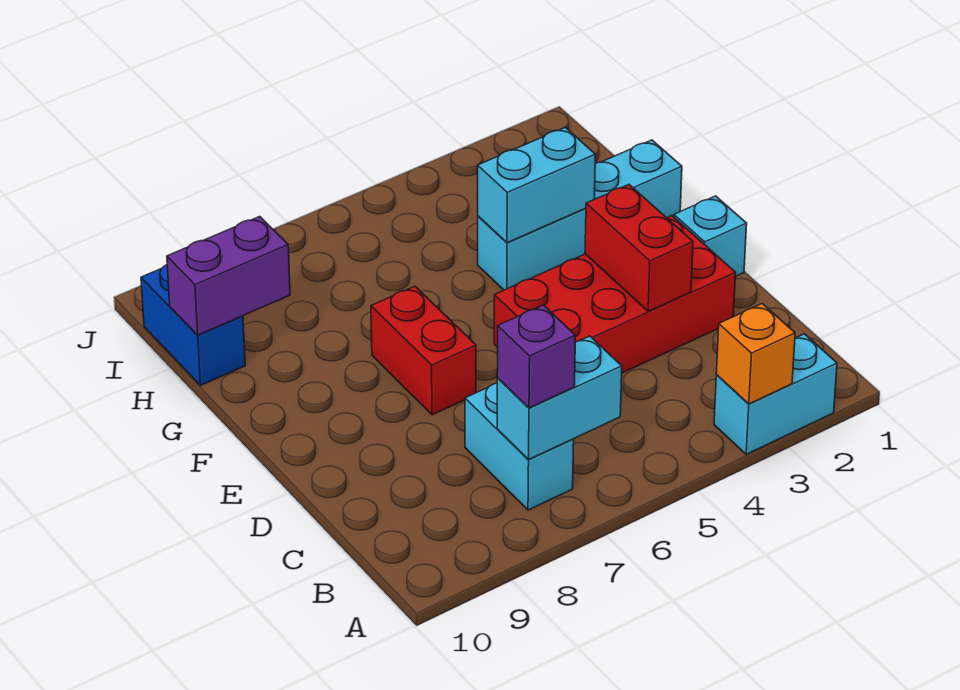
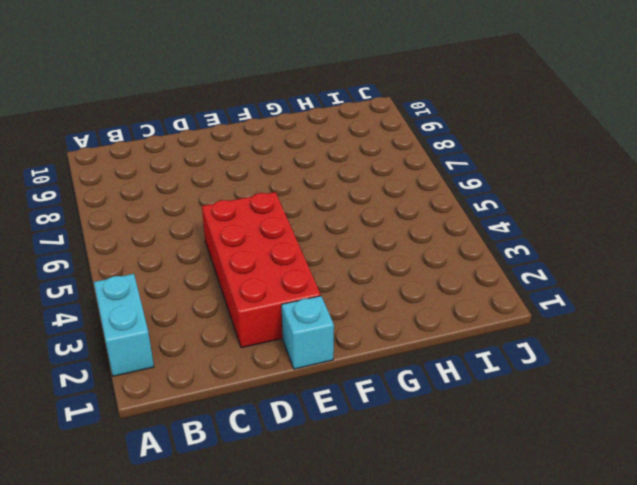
none -> cyan brick B7:C7 level 1
none -> red brick E7:F7 level 1
none -> cyan brick G1:G4 level 1

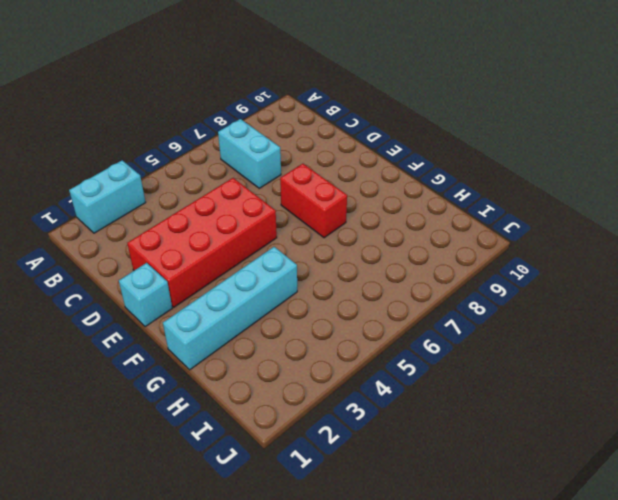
none -> blue brick H10:I10 level 1
none -> orange brick A3 level 2
none -> cyan brick B6:B7 level 2

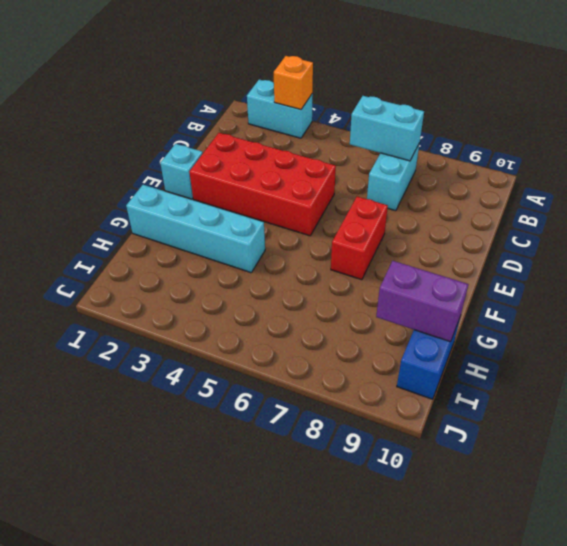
none -> red brick D3:E3 level 2
none -> cyan brick G3:G4 level 2
none -> purple brick B7 level 3

